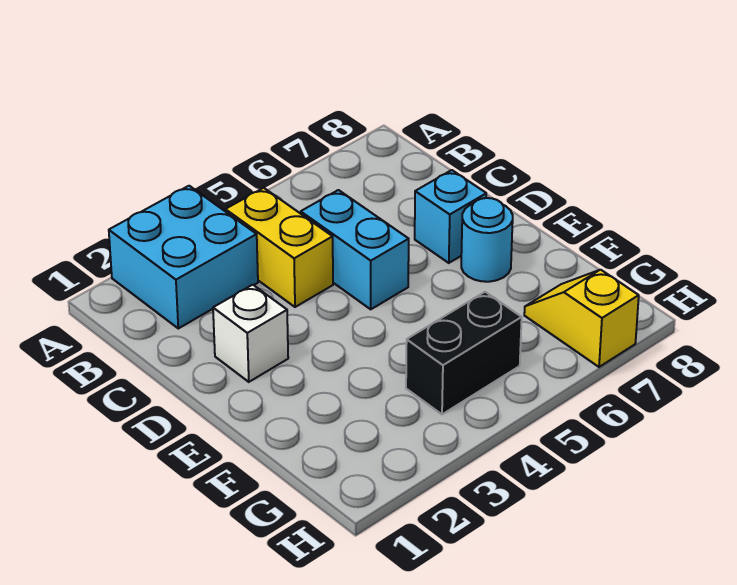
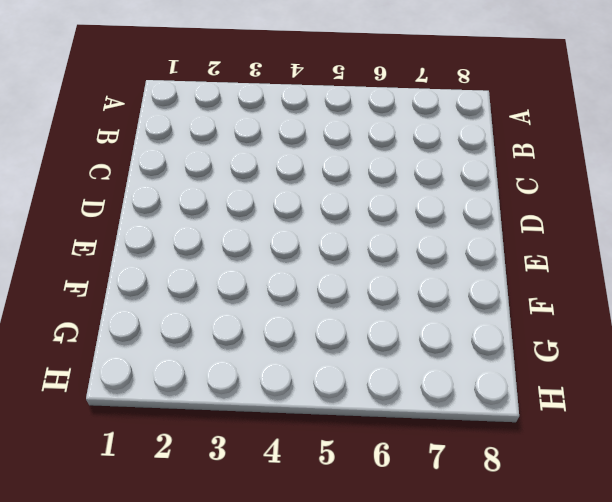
none -> cyan brick A2:B3 level 1
none -> yellow brick B4:C4 level 1

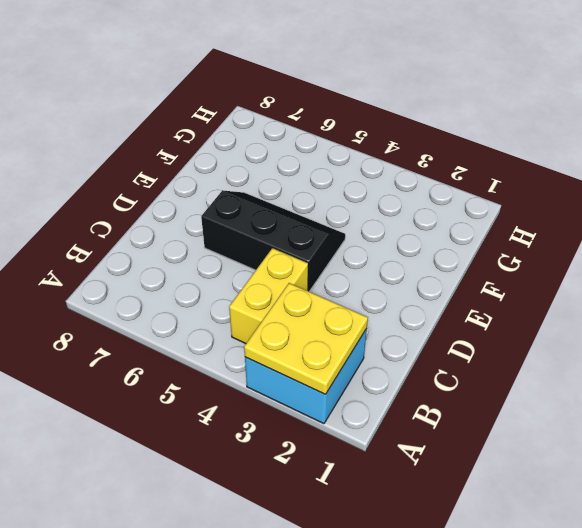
yellow plate A2:B3 level 2 -> none
black slope D4:E6 level 1 top D -> cyan brick C5:D5 level 1
none -> white brick D2 level 1
none -> cyan brick D7 level 1

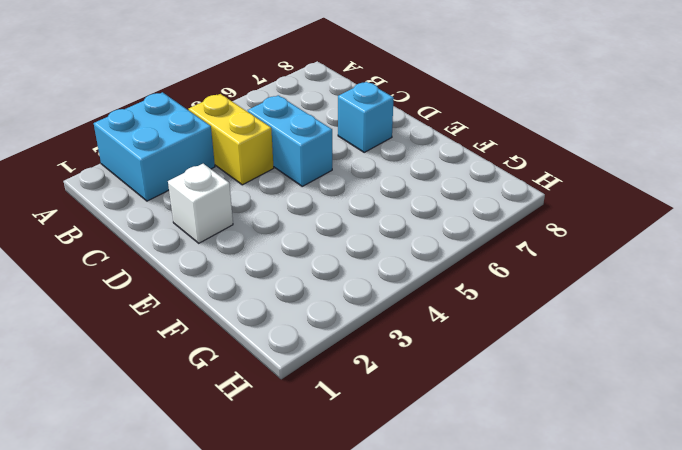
none -> cyan round brick E7 level 1
none -> black brick G4:G5 level 1

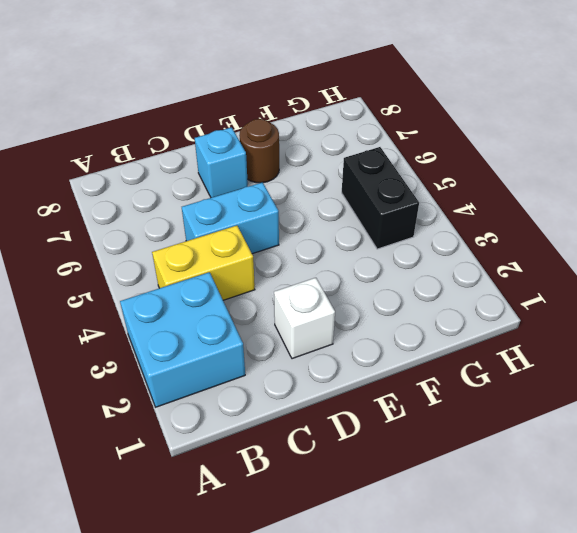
brown round brick E7 level 1 -> cyan round brick E7 level 1
none -> yellow slope G7:H7 level 1 top H

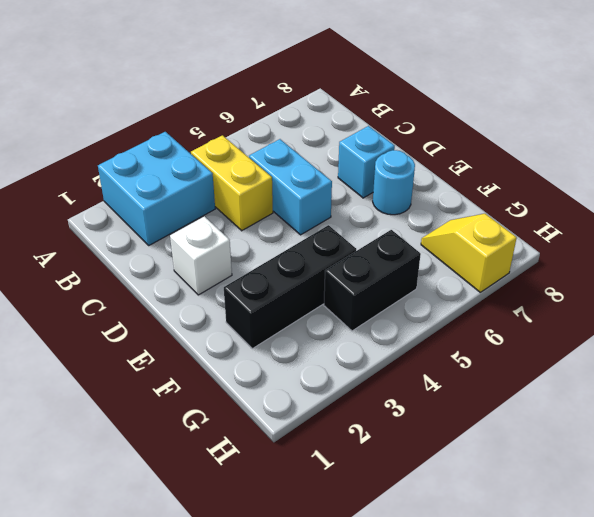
black brick F2:F4 level 1 -> none

